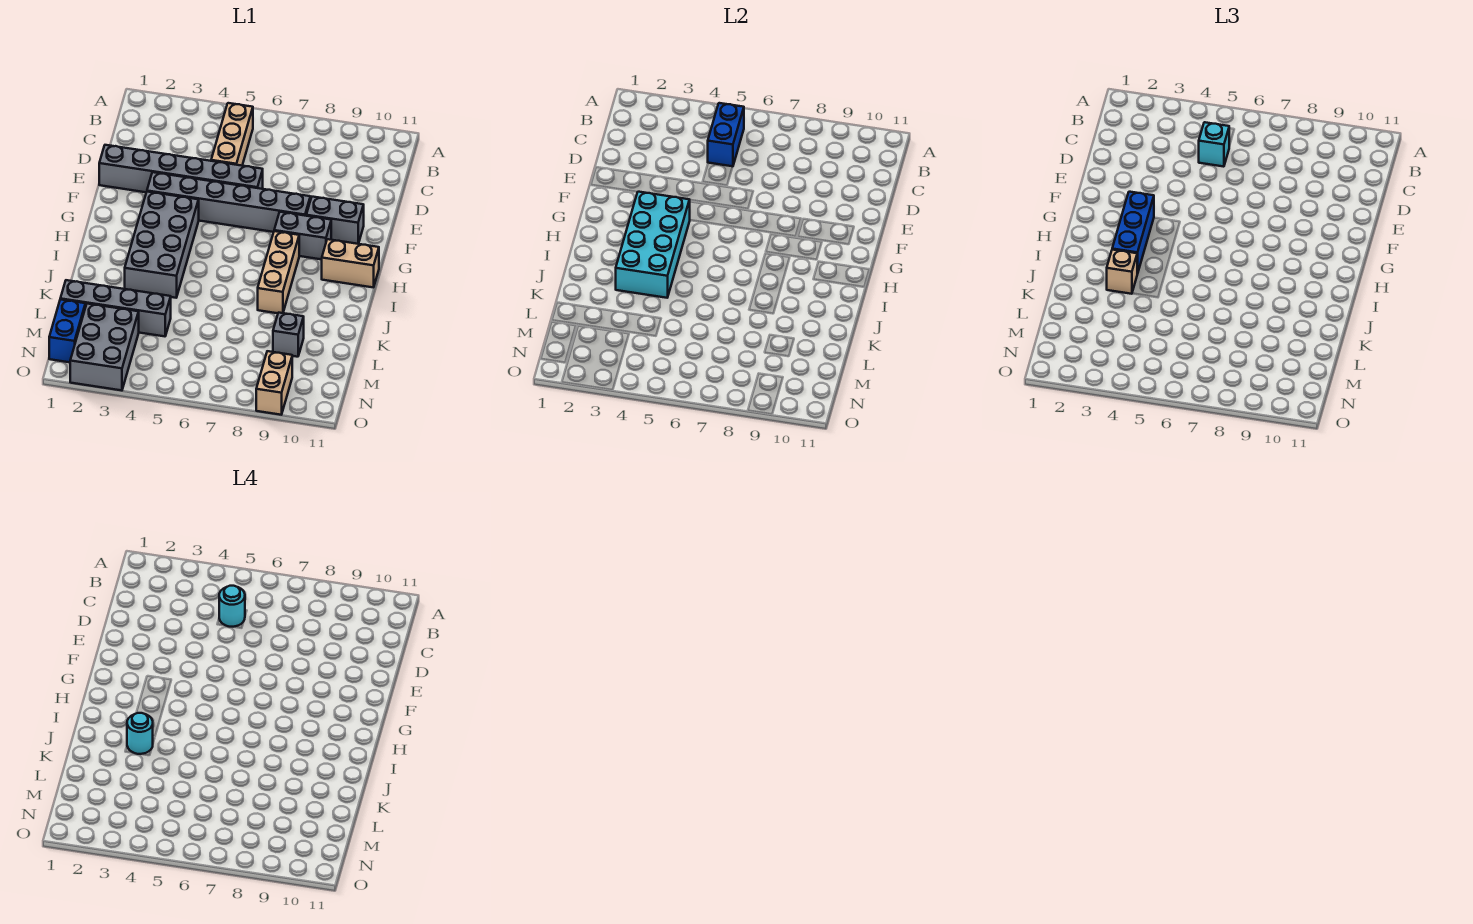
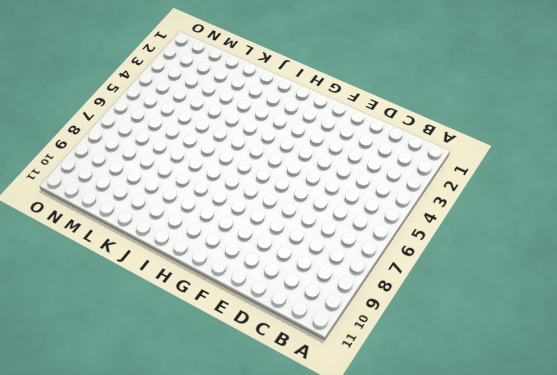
none -> tan brick B5:D5 level 1
none -> grey brick E1:E6 level 1
none -> grey brick F3:F8 level 1

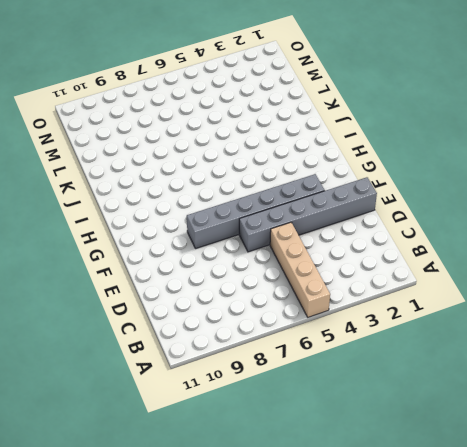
tan brick A5:D5 level 1 -> tan brick B5:D5 level 1
none -> grey brick F9:F10 level 1
none -> grey brick G3:J4 level 1
none -> grey brick G8:G9 level 1

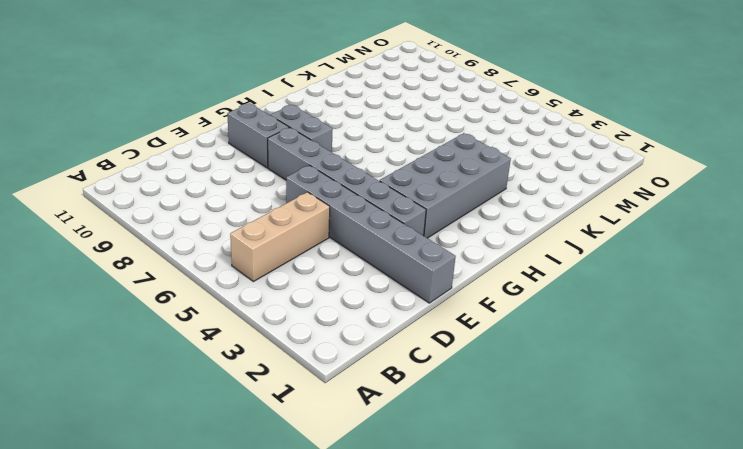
none -> tan brick H8:J8 level 1
none -> tan brick H10:H11 level 1
none -> grey brick L1:L4 level 1

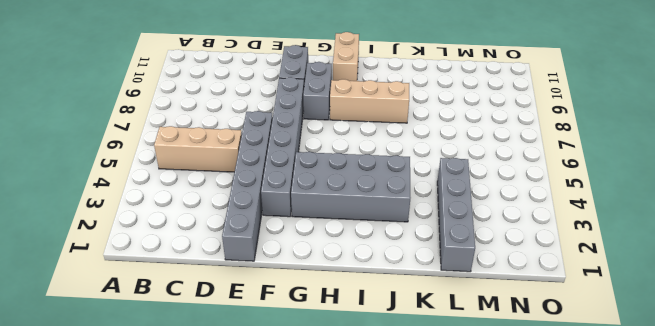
none -> grey brick L9 level 1
none -> blue brick M1:N1 level 1
none -> grey brick M2:O3 level 1

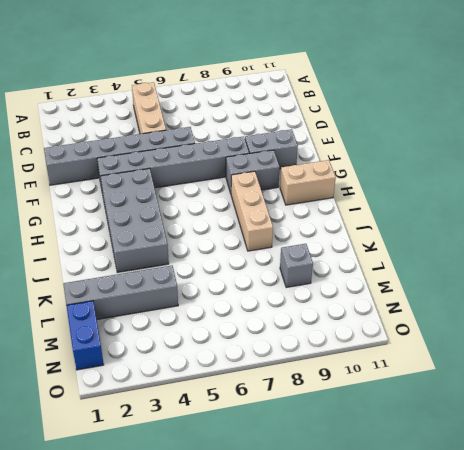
none -> grey brick M2:O3 level 1
none -> tan brick N9:O9 level 1
none -> blue brick B5:C5 level 2

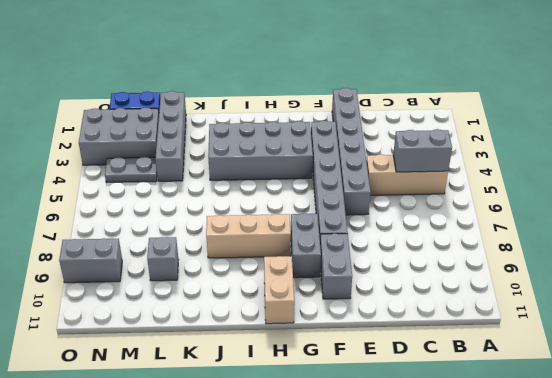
grey brick B5:C5 level 2 -> blue brick B5:C5 level 2
grey plate M4:N4 level 1 -> none
grey brick N9:O9 level 1 -> tan brick N9:O9 level 1
none -> cyan brick G3:J4 level 2
none -> cyan brick C5 level 3
none -> blue brick G3:I3 level 3

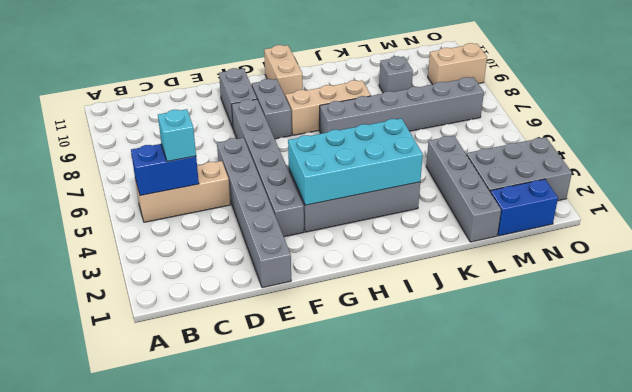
grey brick I7:N7 level 1 -> none
none -> blue brick G3:I3 level 3
none -> tan brick J3 level 3
none -> cyan round brick C5 level 4

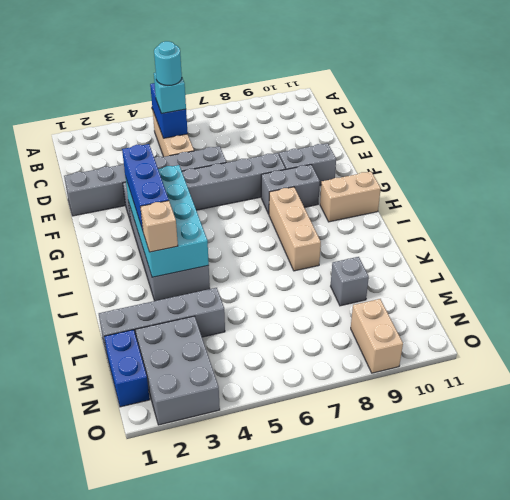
none -> cyan round brick J3 level 4

